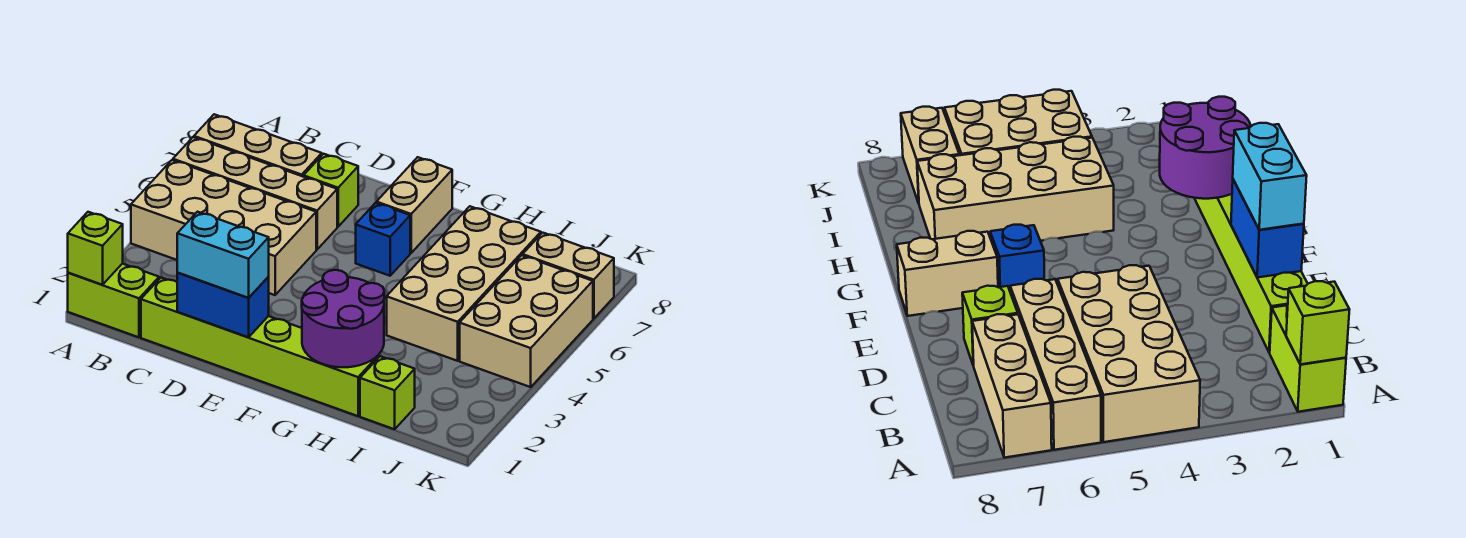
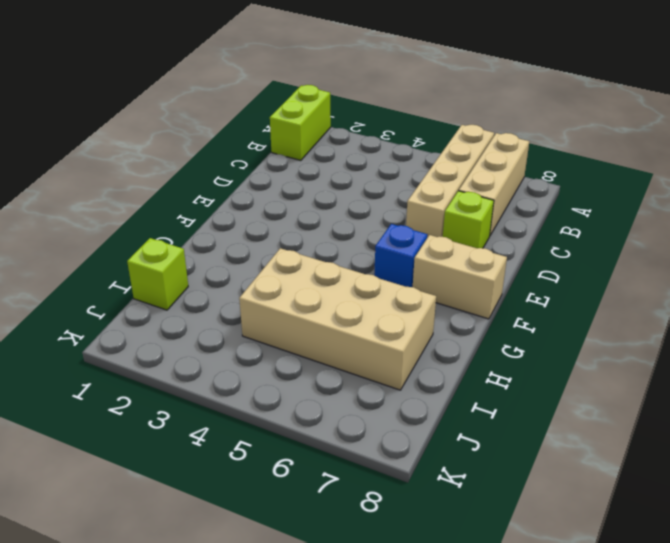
none -> tan brick A4:D5 level 1
none -> lime brick C1:H1 level 1
none -> tan brick J4:K6 level 1

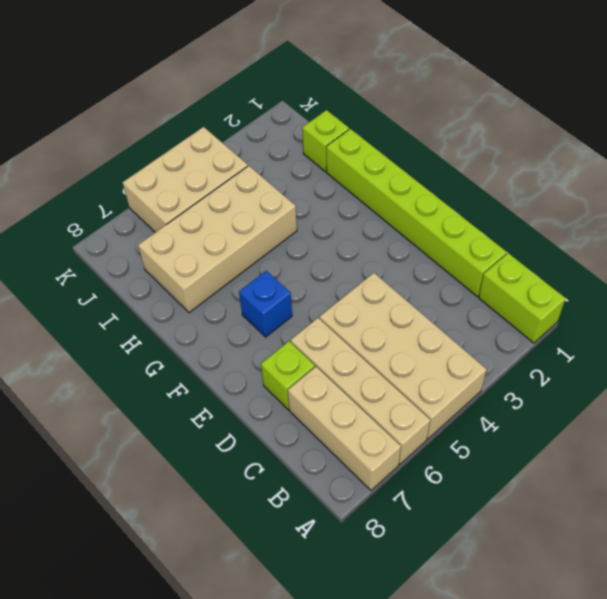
none -> tan brick F7:F8 level 1
none -> tan brick J7:K7 level 1
none -> lime brick A1 level 2

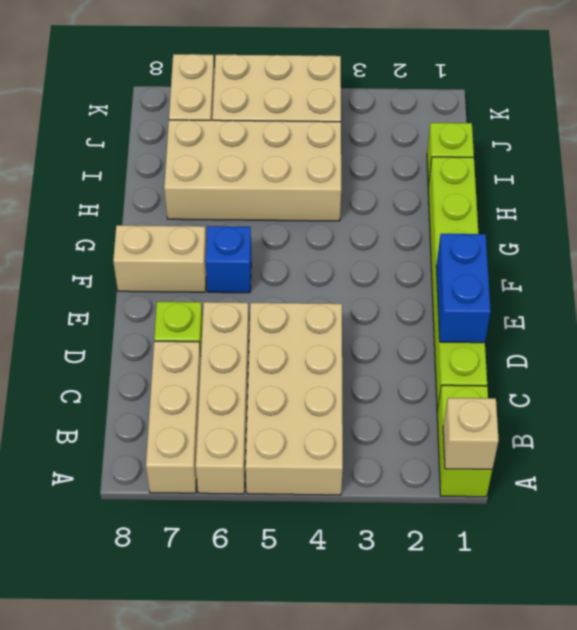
tan brick A1 level 2 -> lime brick A1 level 2
none -> purple round brick G1:H2 level 2
none -> cyan brick D1:E1 level 3

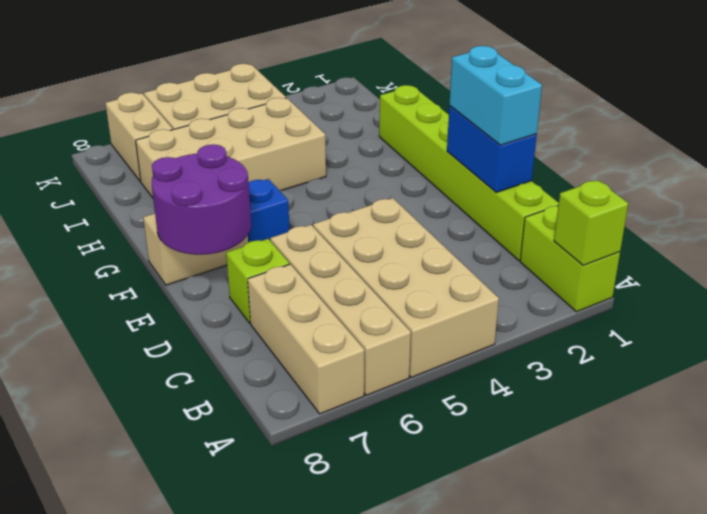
purple round brick E7:F8 level 2 -> purple round brick G1:H2 level 2
none -> lime brick I1 level 1

